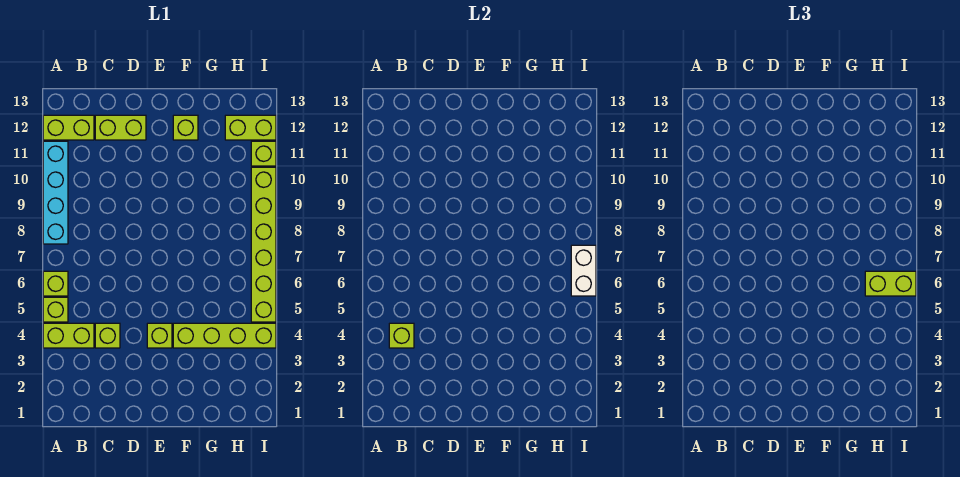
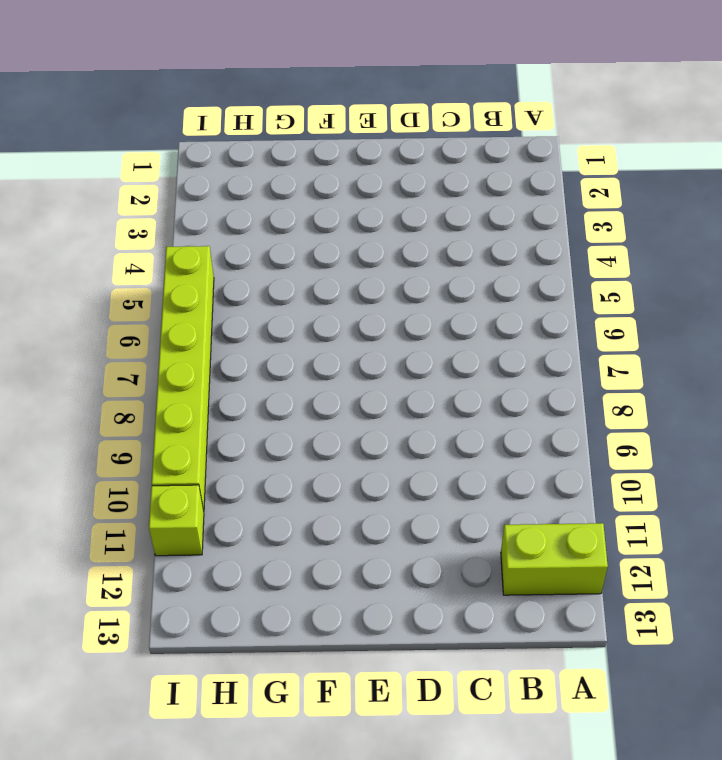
none -> lime brick A4:B4 level 1
none -> lime brick A5 level 1
none -> lime brick A6 level 1

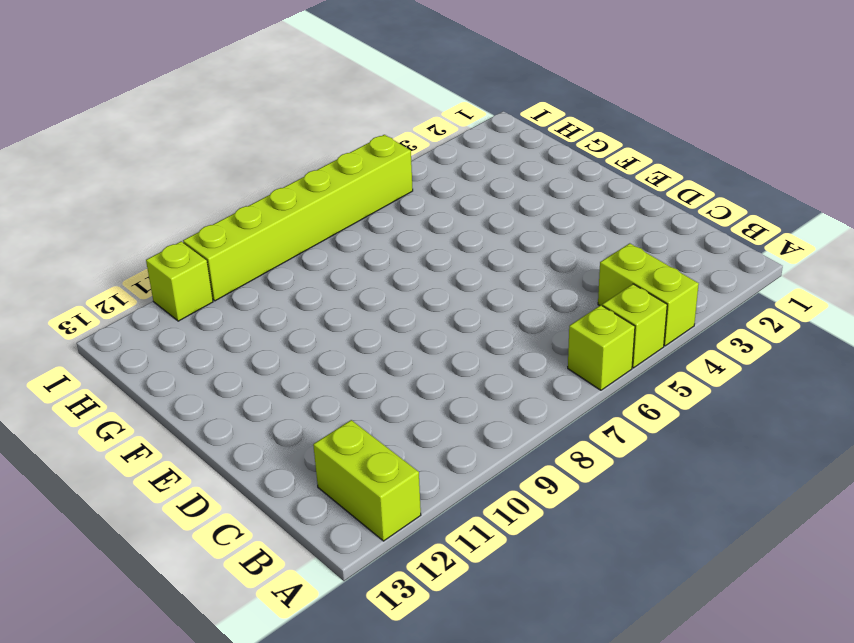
none -> cyan brick A8:A11 level 1
none -> lime brick C4 level 1
none -> lime brick C12:D12 level 1

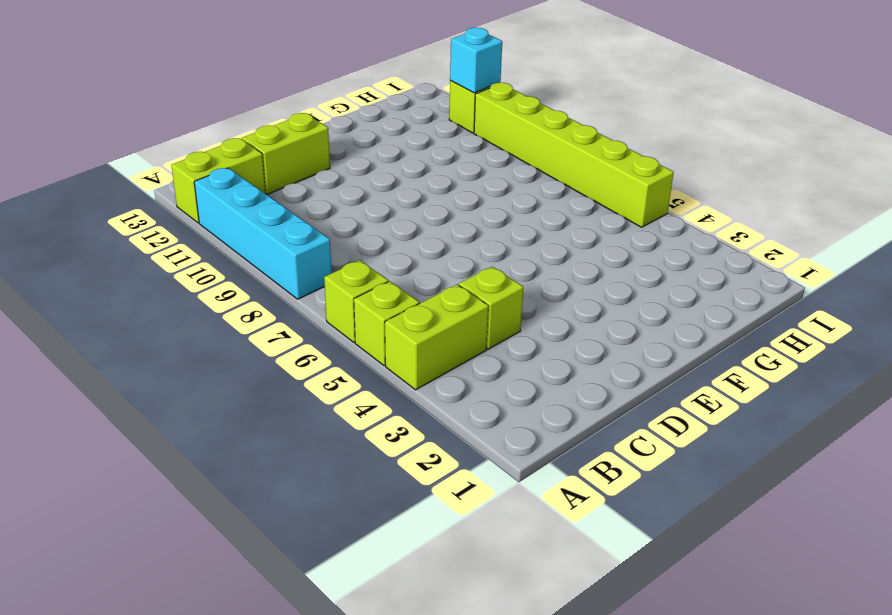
cyan brick I11 level 2 -> none
none -> lime brick E4 level 1
none -> lime brick F4:I4 level 1
none -> lime brick F12 level 1

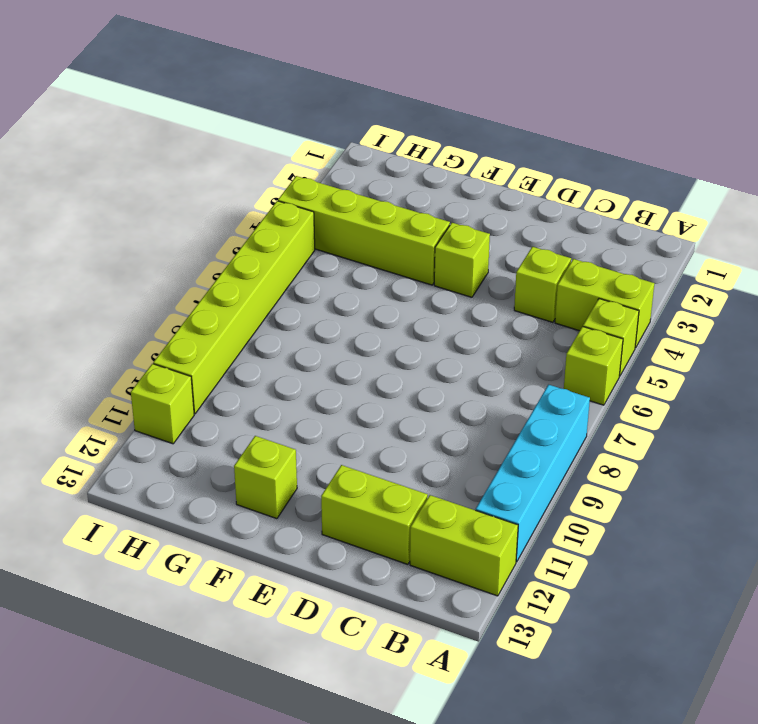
none -> lime brick H12:I12 level 1
none -> lime brick B4 level 2
none -> white brick I6:I7 level 2

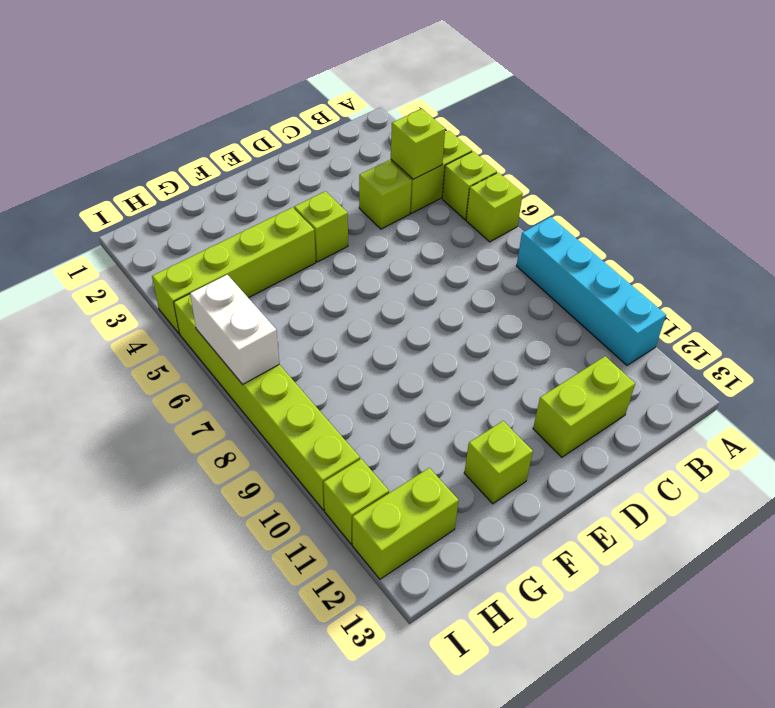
none -> lime brick A12:B12 level 1
none -> lime brick H6:I6 level 3

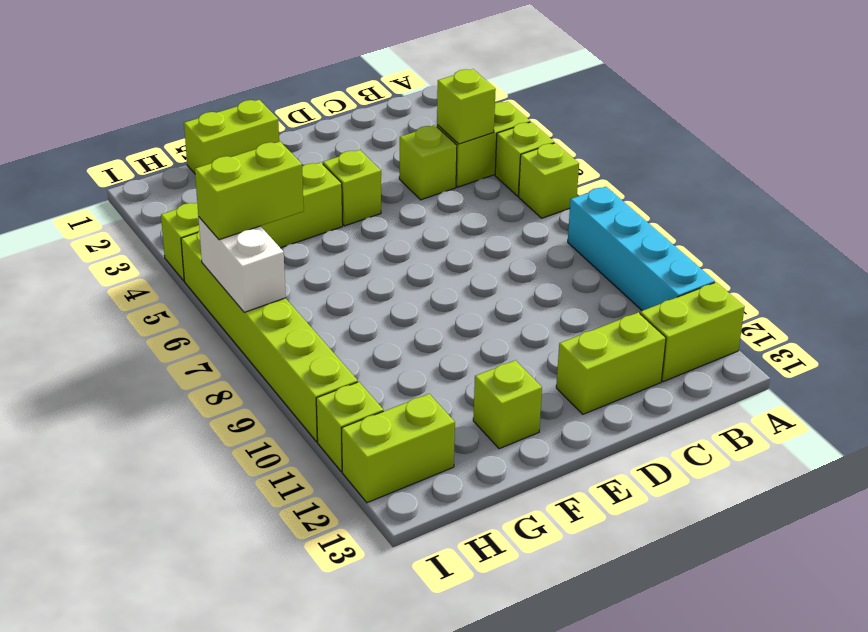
lime brick F1:G1 level 1 -> none

